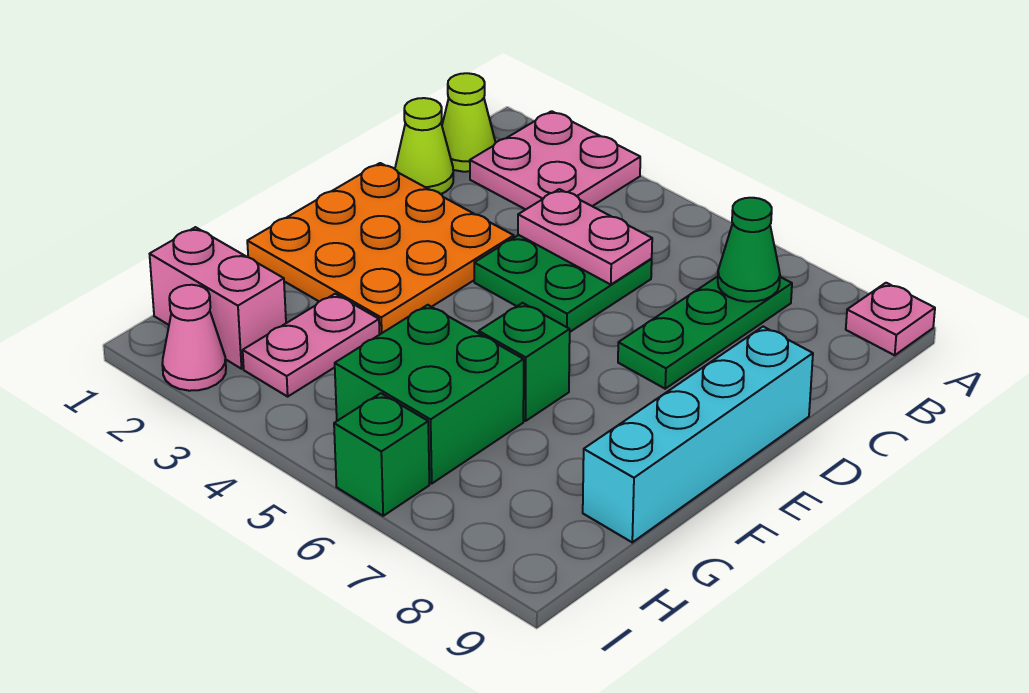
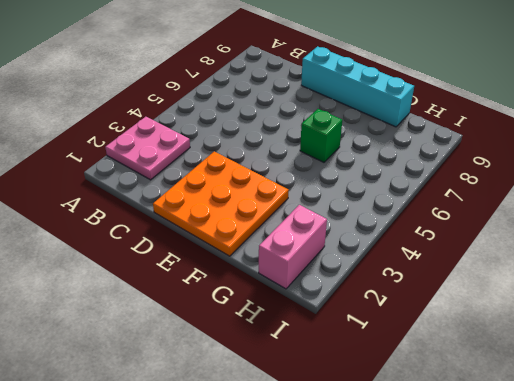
none -> pink plate A9 level 1
none -> lime cone B1 level 1
none -> green plate B7:D7 level 1

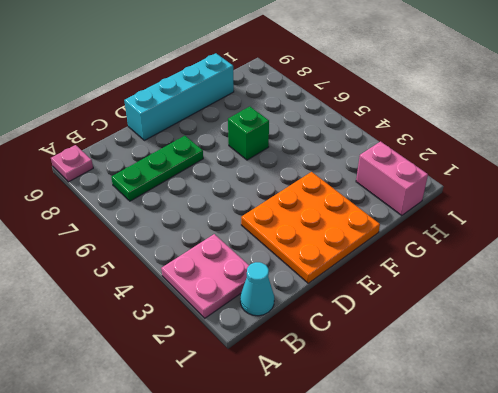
cyan cone B1 level 1 -> lime cone B1 level 1
none -> lime cone C1 level 1
none -> green plate C4:D5 level 1
none -> pink plate G3:H3 level 1

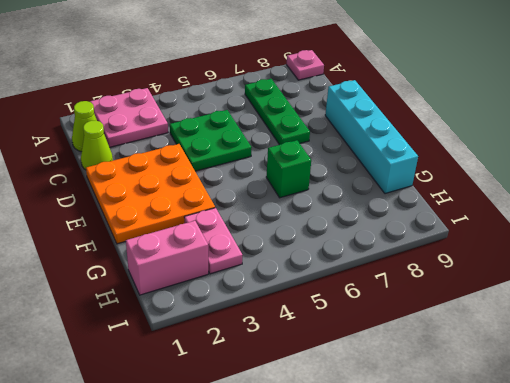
none -> green brick G5:H6 level 1
none -> pink cone I2 level 1
none -> green brick I6 level 1

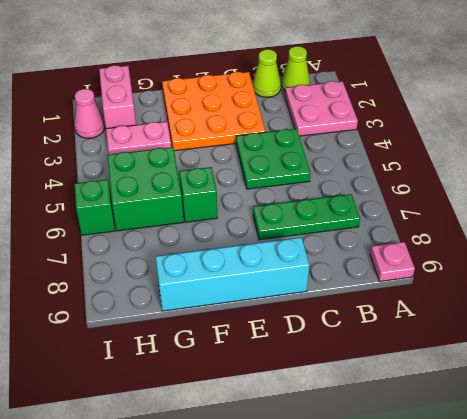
none -> green cone B7 level 2
none -> pink plate C4:C5 level 2

